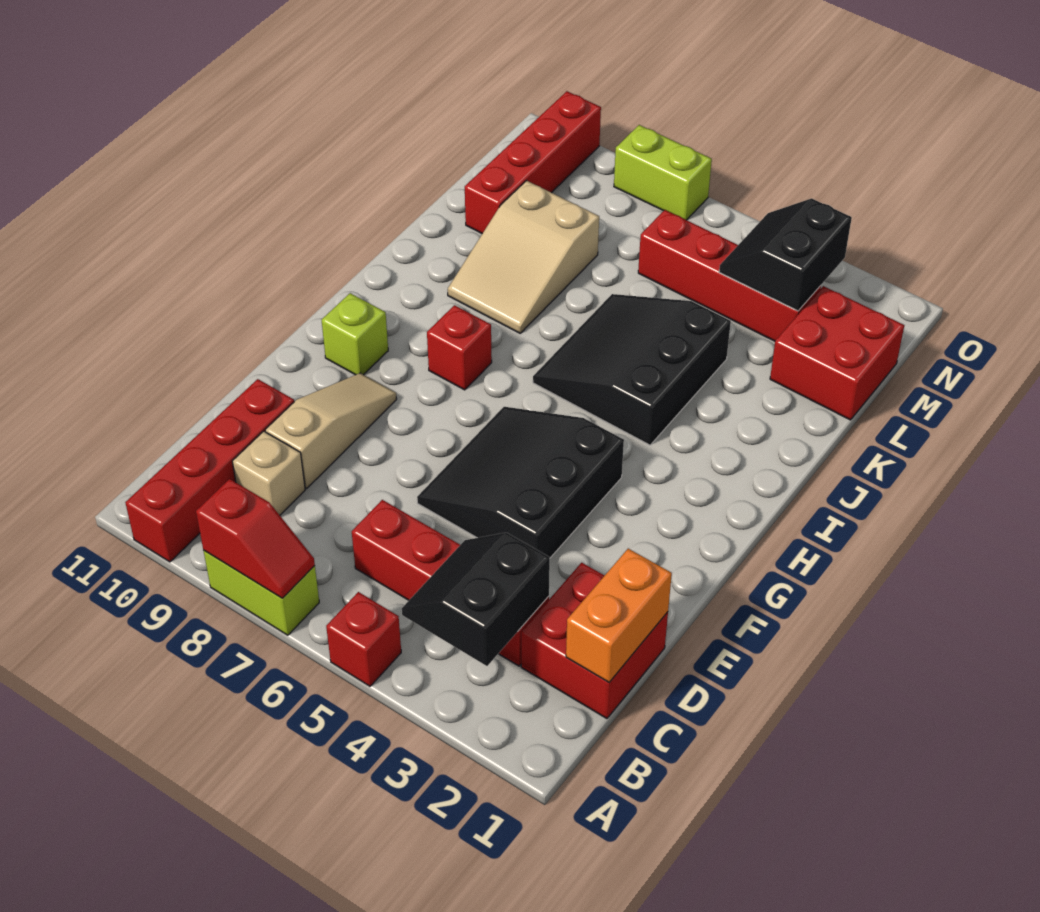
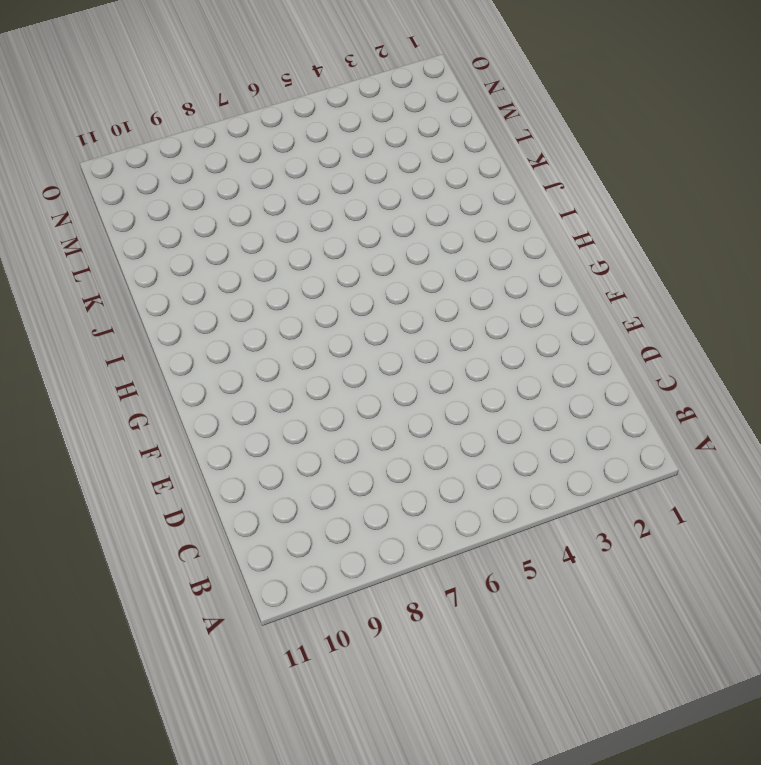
none -> red brick A5 level 1
none -> lime brick A7:A8 level 1
none -> red brick A10:D10 level 1

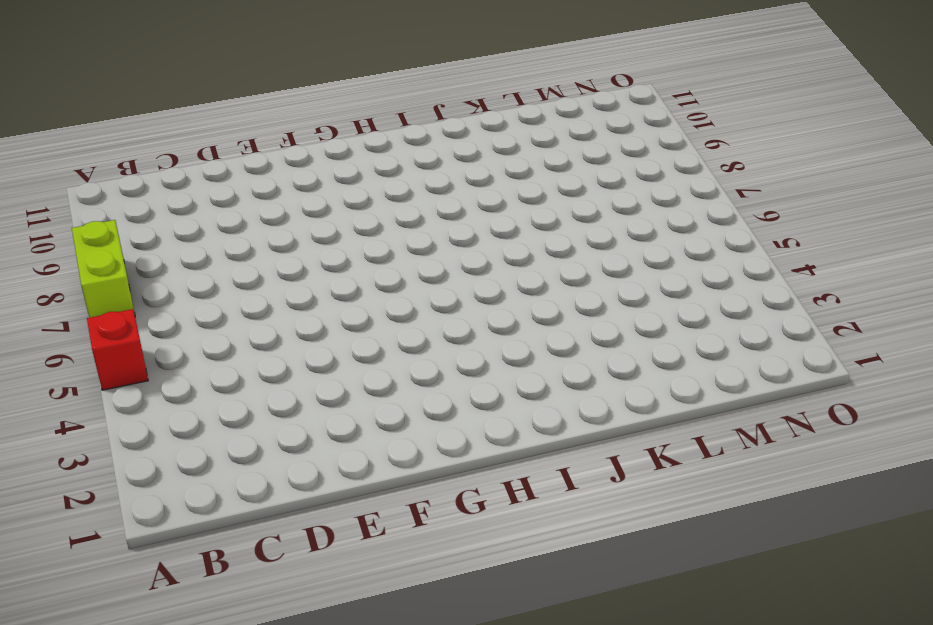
none -> red brick A10:D10 level 1
none -> red brick C1:D2 level 1
none -> red brick C3:C6 level 1

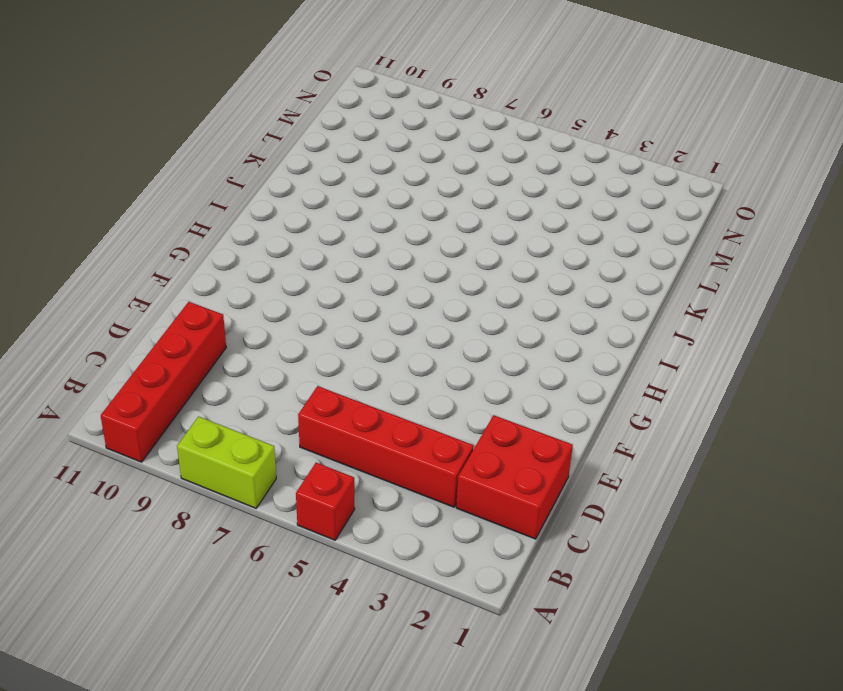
none -> tan brick C9 level 1
none -> tan slope D9:F9 level 1 top D
none -> black slope E4:G6 level 1 top 4

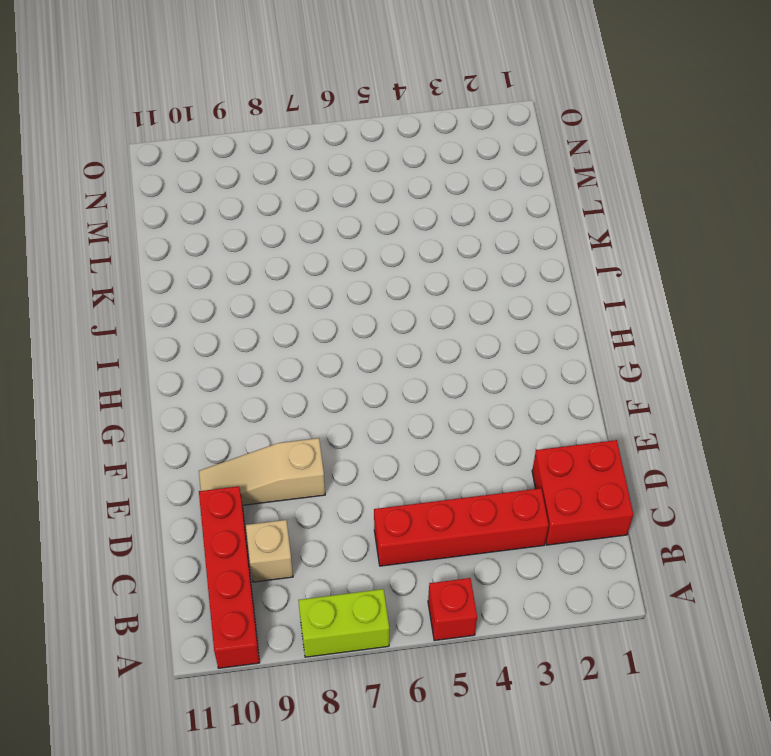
tan slope E8:E10 level 1 top 8 -> tan slope D9:F9 level 1 top D
none -> black slope E4:G6 level 1 top 4
none -> lime brick G10 level 1
none -> red brick H8 level 1

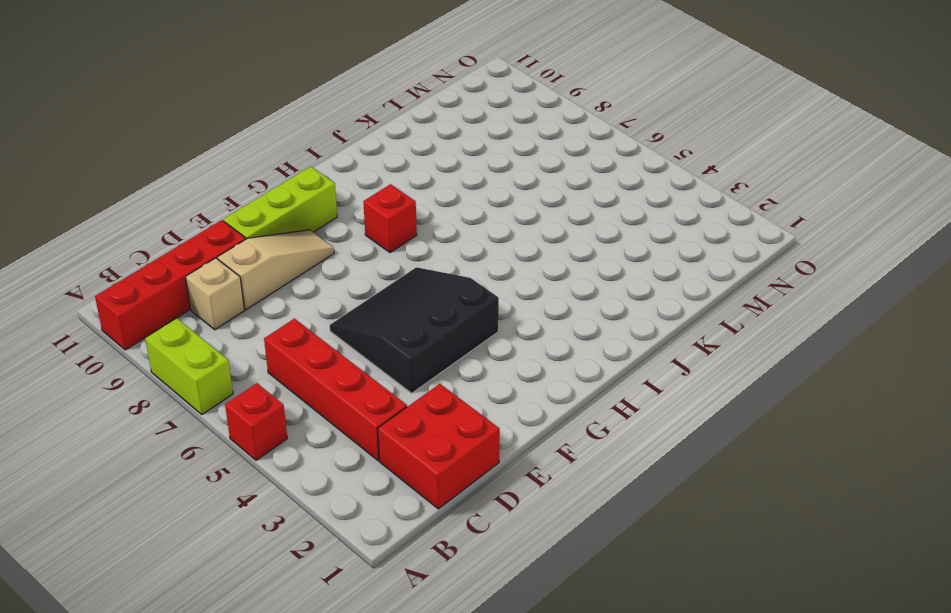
lime brick E10:G10 level 1 -> lime brick G10 level 1
none -> black slope I4:K6 level 1 top 4
none -> tan slope J8:L9 level 1 top L
none -> red brick L1:M2 level 1

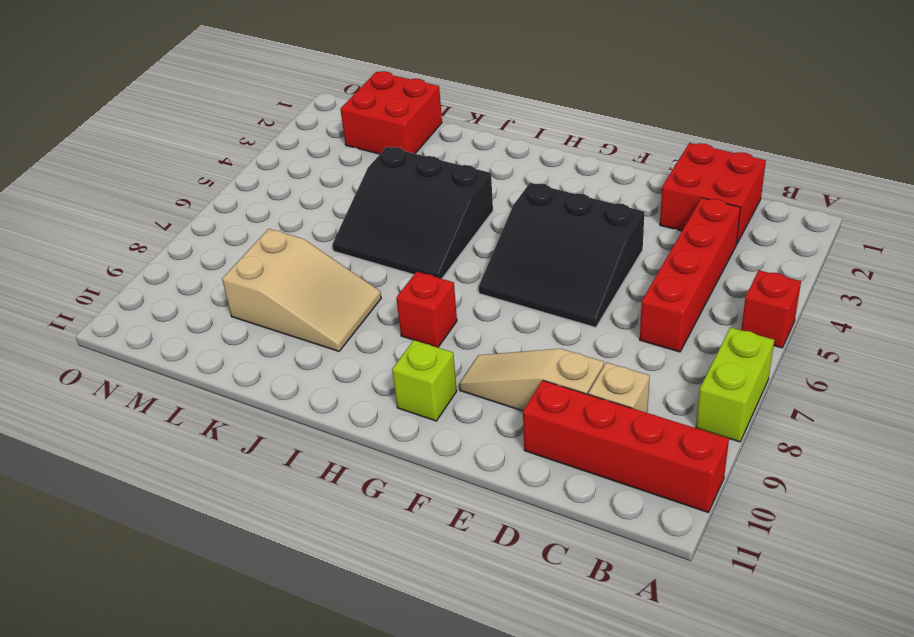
none -> red brick L10:O10 level 1
none -> red brick M3:M6 level 1
none -> lime brick O7:O8 level 1

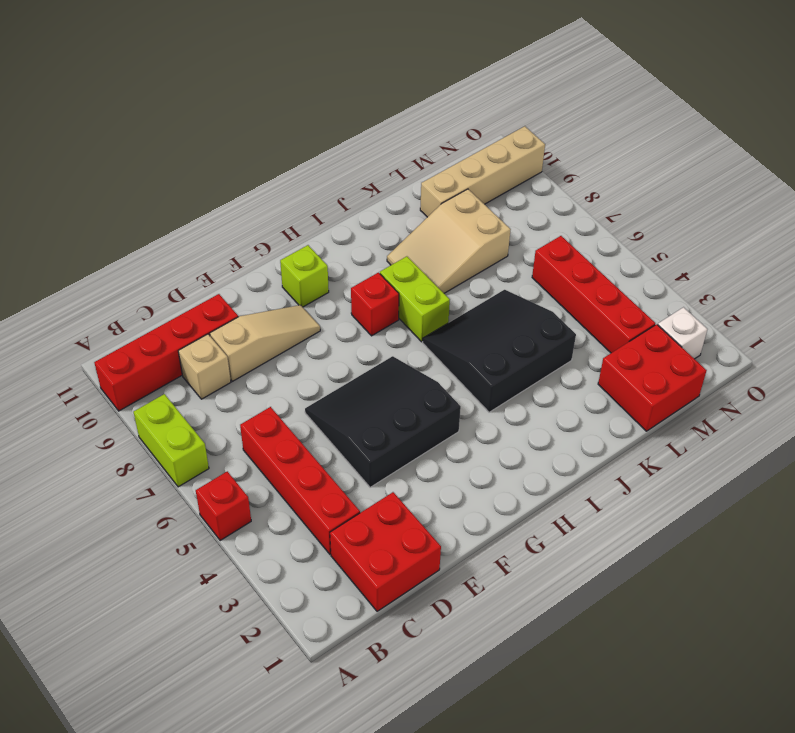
lime brick I7:I8 level 1 -> lime brick O7:O8 level 1
tan brick L10:O10 level 1 -> red brick L10:O10 level 1
white brick N2 level 1 -> none
none -> red slope A7:A8 level 2 top 8
none -> black slope B3:C4 level 2 top 3
none -> orange brick C1:D1 level 2

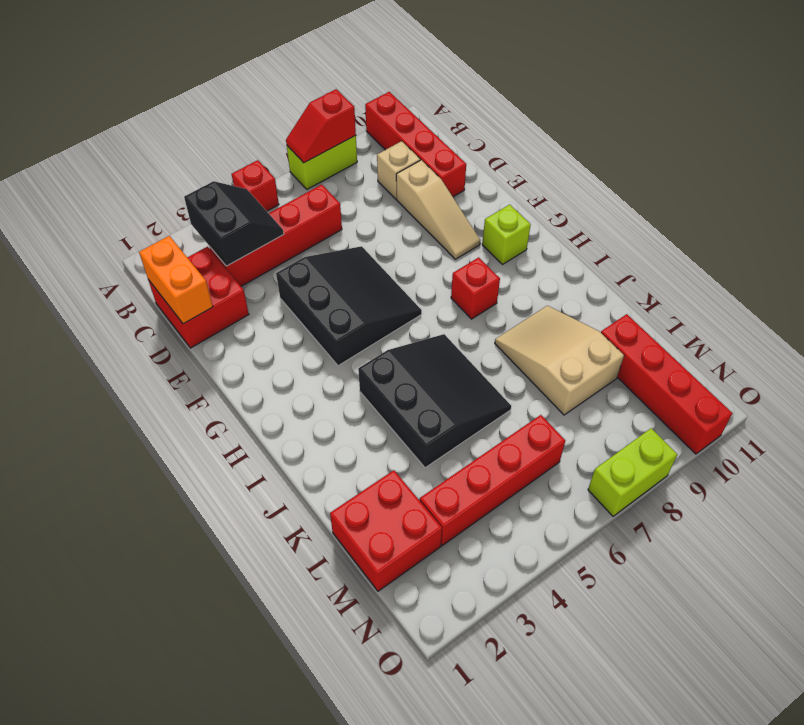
none -> black slope M3:N4 level 2 top 3

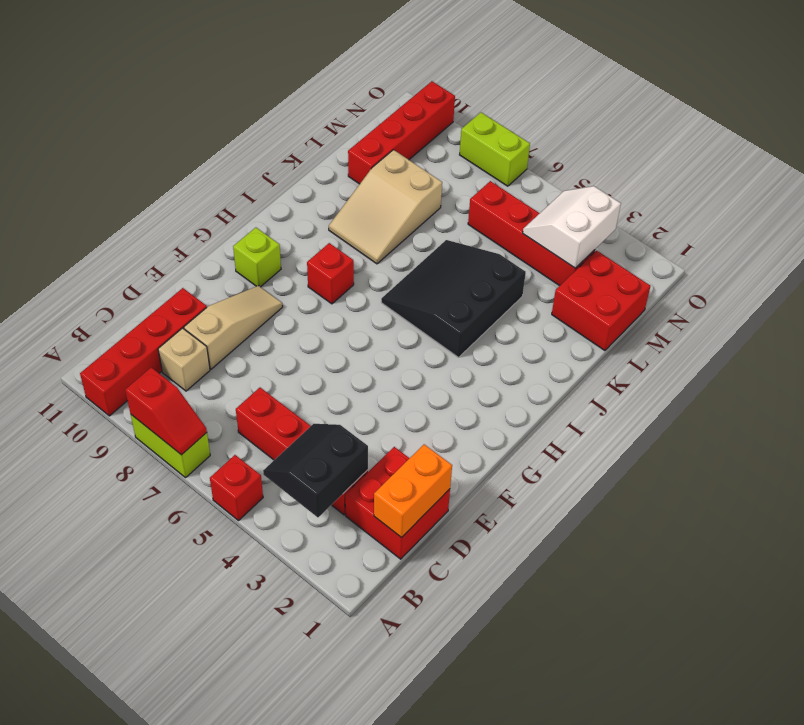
white slope M3:N4 level 2 top 3 -> black slope M3:N4 level 2 top 3
none -> black slope E4:G6 level 1 top 4

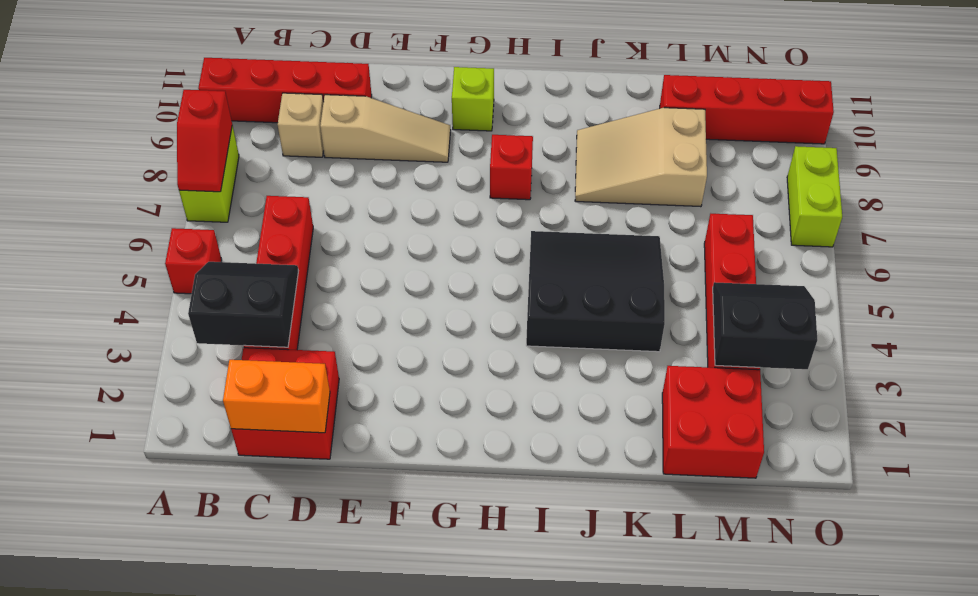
none -> black slope E4:G6 level 1 top 4

